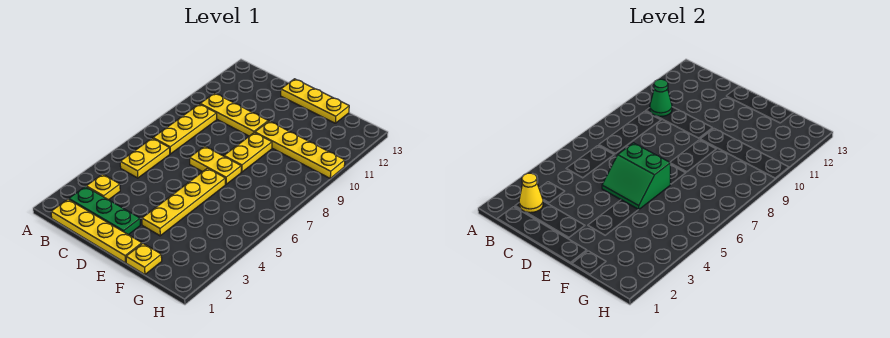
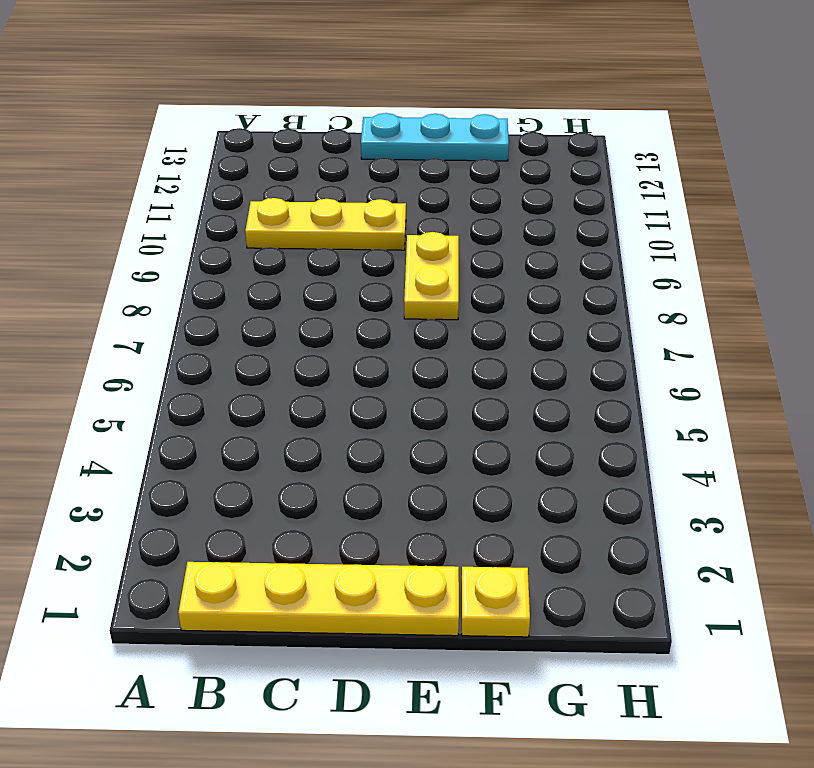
cyan plate D13:F13 level 1 -> yellow plate D13:F13 level 1
none -> green plate B2:D2 level 1
none -> yellow plate B3 level 1
none -> yellow plate B5:B6 level 1

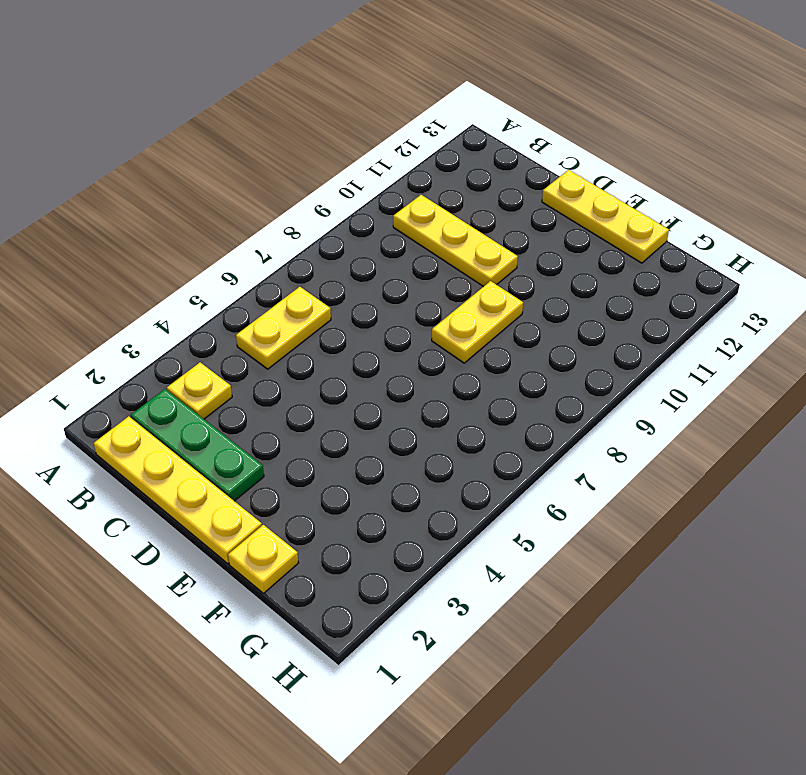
none -> yellow plate B7:B9 level 1
none -> yellow plate D7:E7 level 1
none -> yellow plate E3:E6 level 1

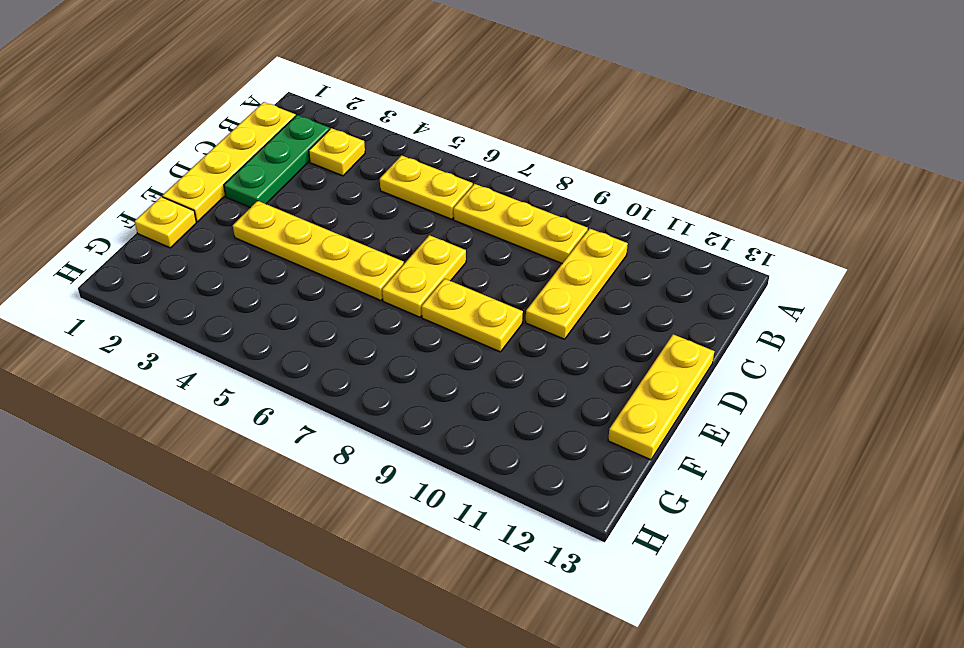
none -> yellow plate E10:H10 level 1
none -> yellow cone B2 level 2
none -> green cone B10 level 2

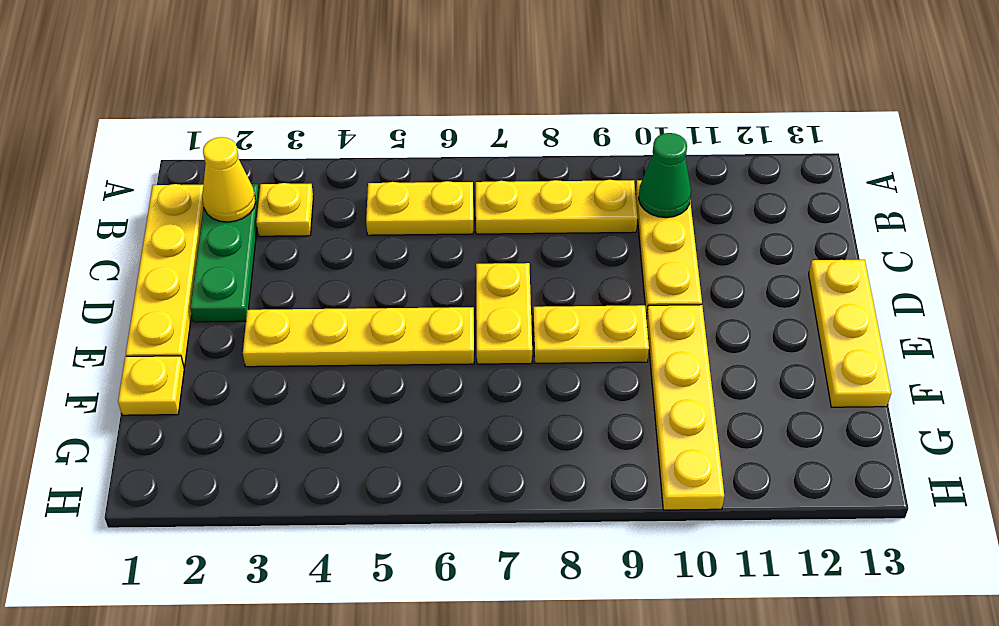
none -> green slope D5:E6 level 2 top 6

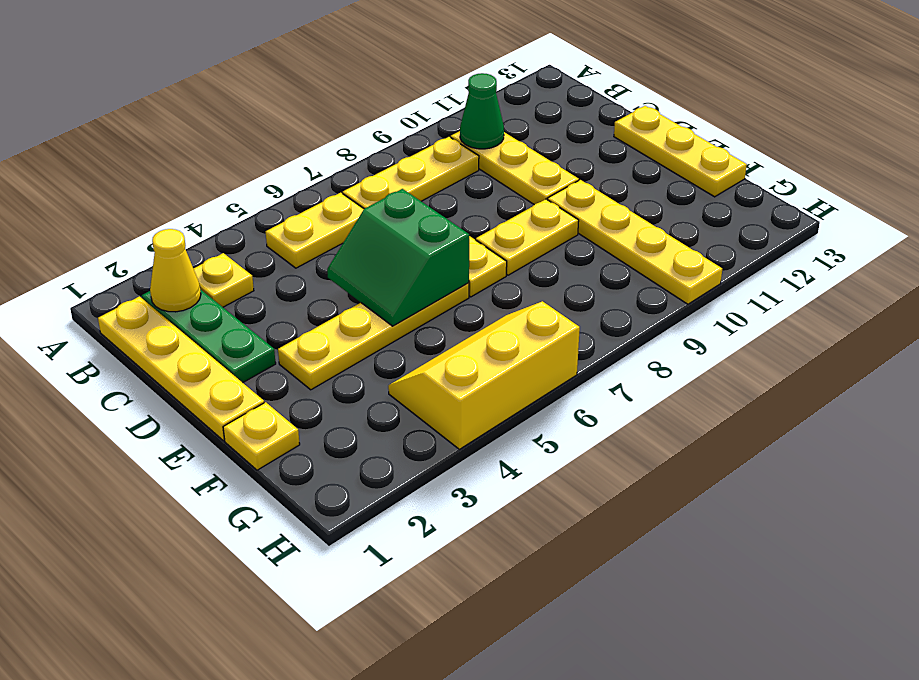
yellow slope G4:H6 level 1 top H -> none

